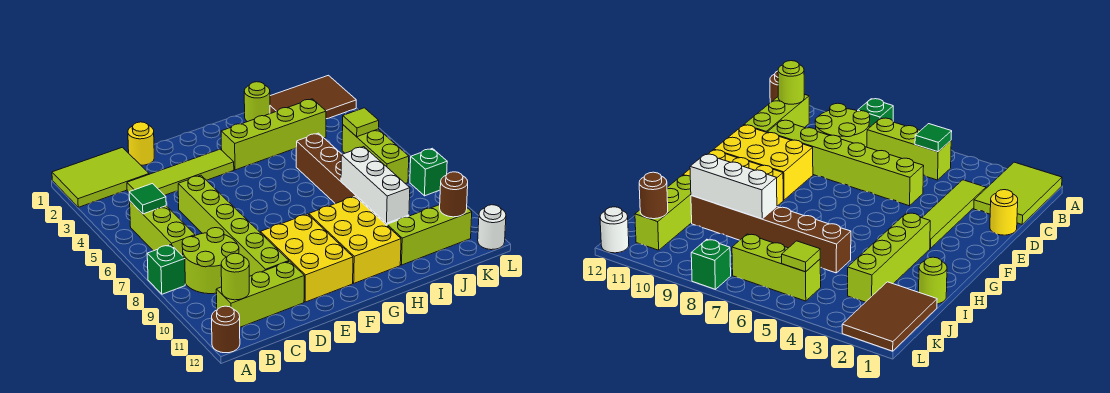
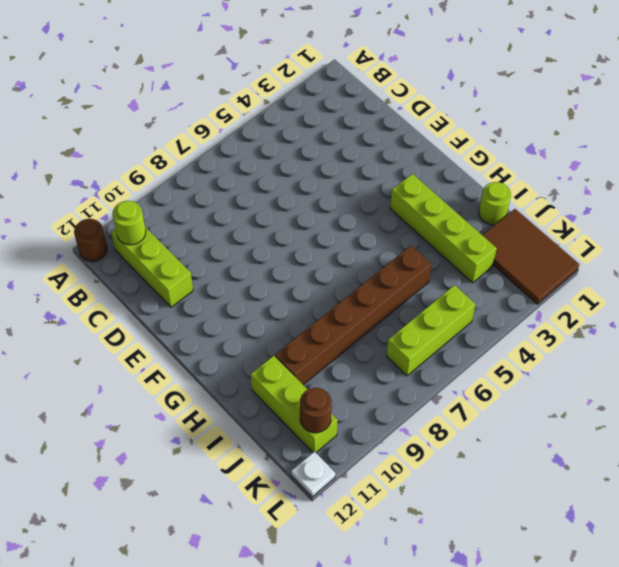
white plate L12 level 1 -> white round brick L12 level 1
none -> lime tile A1:C2 level 1
none -> green brick A8 level 1
none -> lime brick B5:B7 level 1

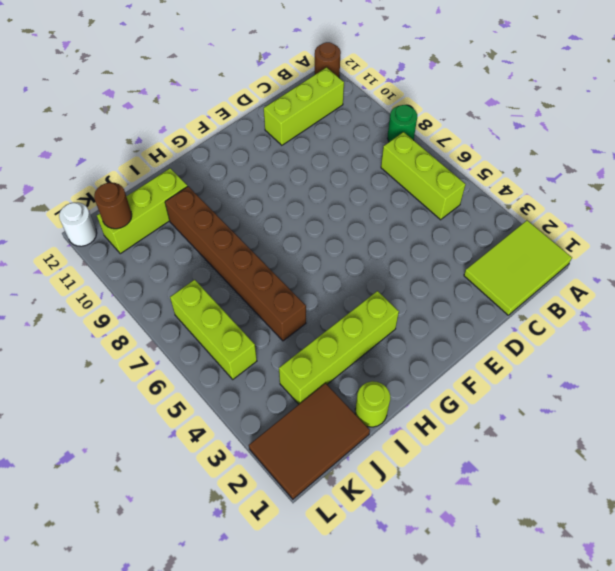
green round brick A8 level 1 -> green brick A8 level 1
none -> lime round brick B8:C9 level 1
none -> lime tile C3:F3 level 1
none -> yellow round brick D1 level 1

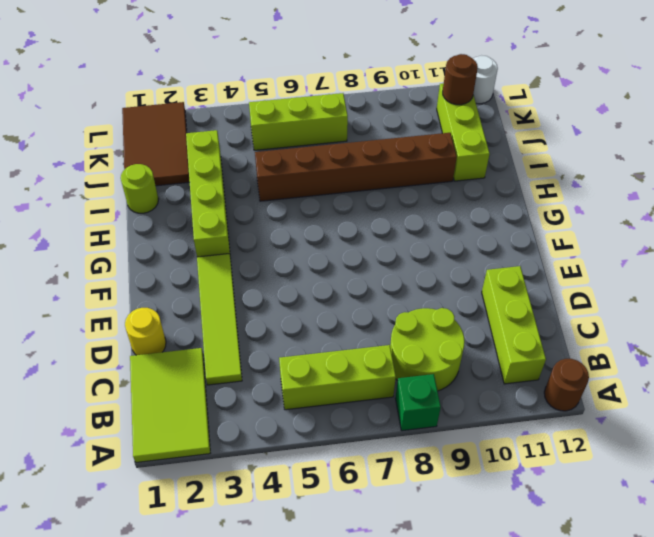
none -> lime brick D5:D10 level 1
none -> yellow brick E9:F11 level 1
none -> yellow brick G9:H11 level 1

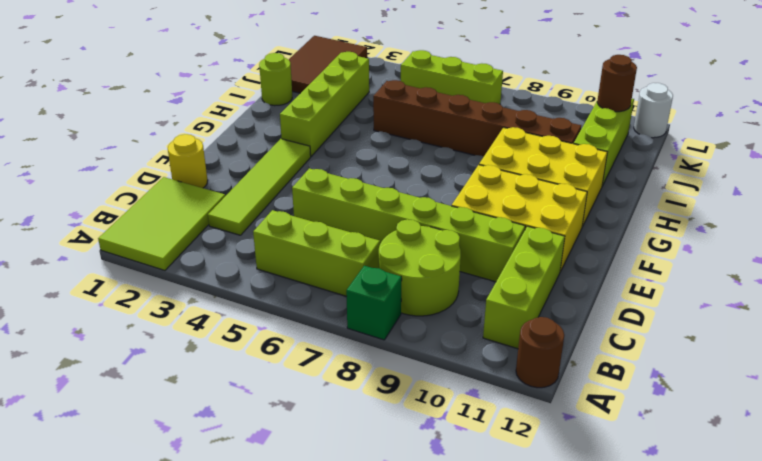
none -> green brick L8 level 1
none -> green tile B5 level 2
none -> lime round brick B11 level 2

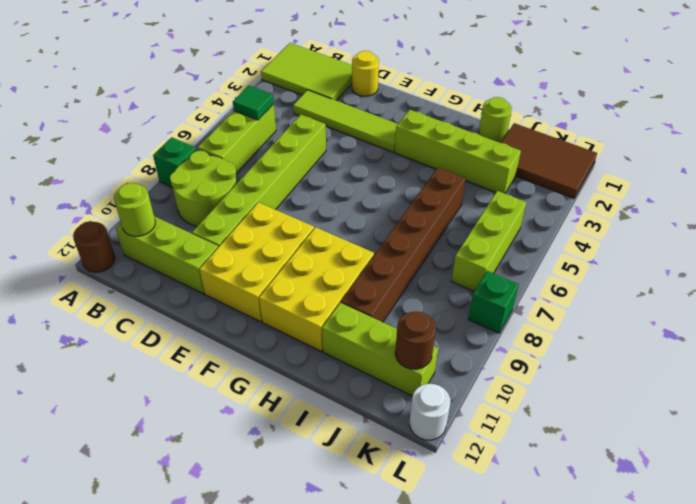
none -> white brick I8:I10 level 2
none -> lime tile K5 level 2

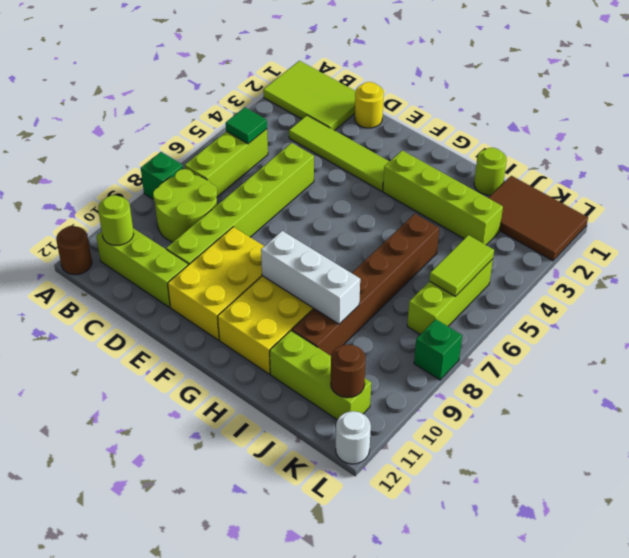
white brick G9:I9 level 2 -> white brick I8:I10 level 2
lime tile K5:K6 level 2 -> lime tile K5 level 2

